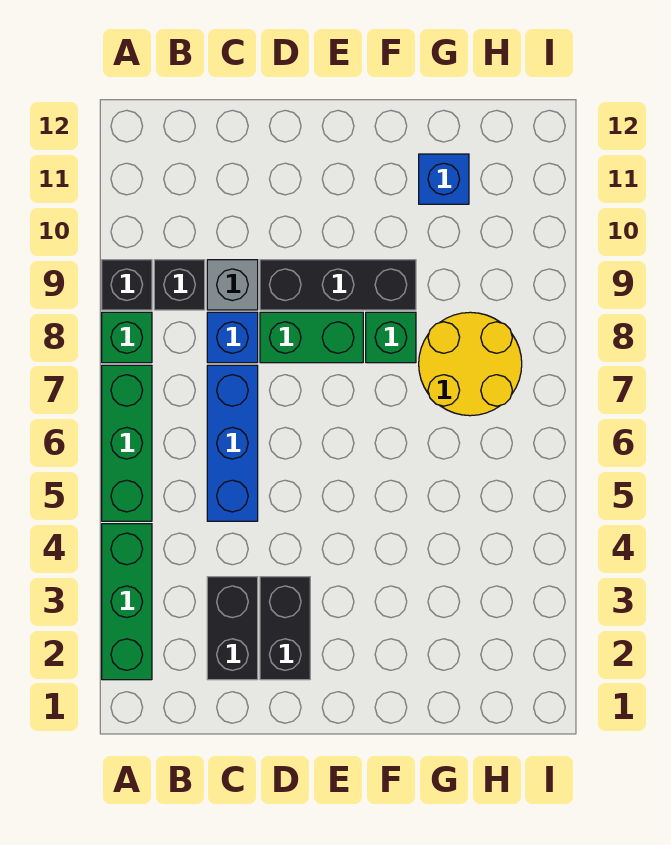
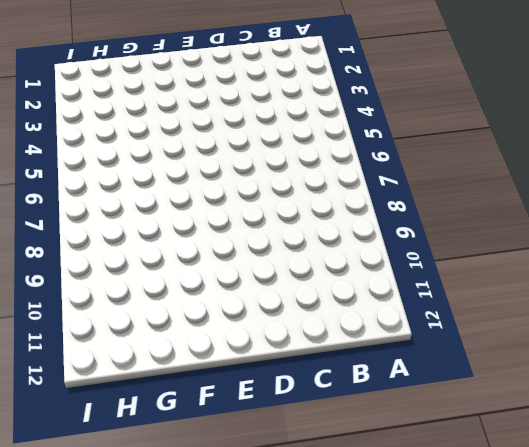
none -> green brick A2:A4 level 1
none -> green brick A5:A7 level 1
none -> green brick A8 level 1

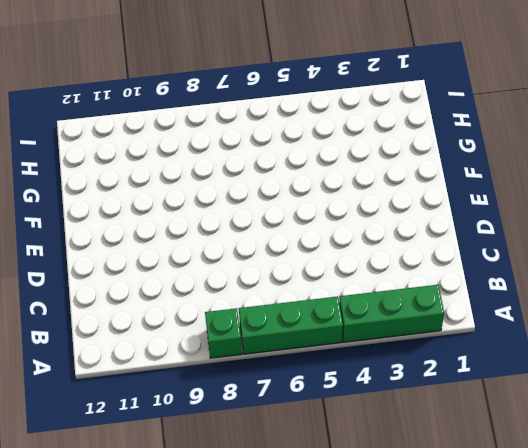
none -> black brick A9 level 1
none -> black brick B9 level 1
none -> black brick C2:C3 level 1

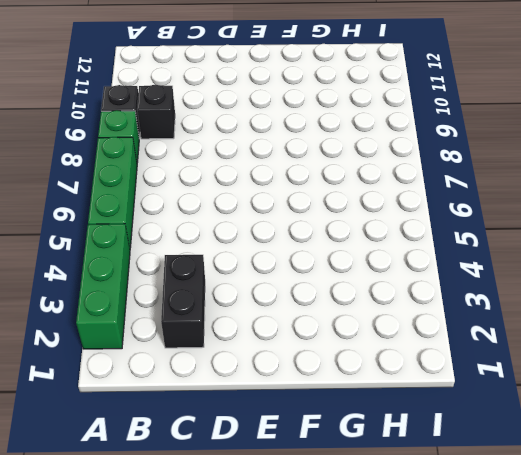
none -> blue brick C5:C7 level 1
none -> blue brick C8 level 1
none -> grey brick C9 level 1

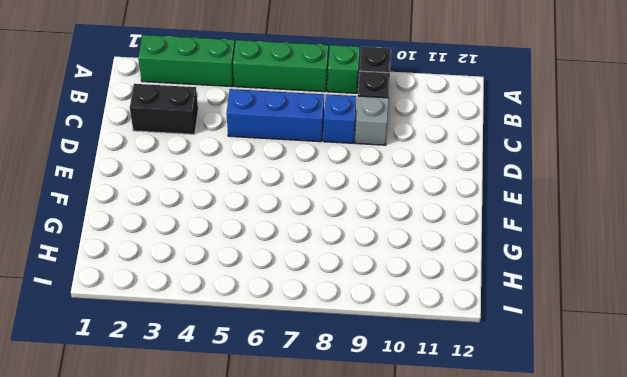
none -> black brick D2:D3 level 1
none -> green brick D8:E8 level 1
none -> black brick D9:F9 level 1

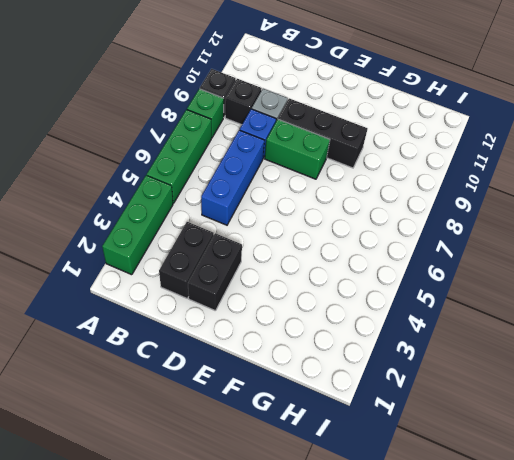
none -> green brick F8 level 1
none -> yellow round brick G7:H8 level 1
none -> blue brick G11 level 1

